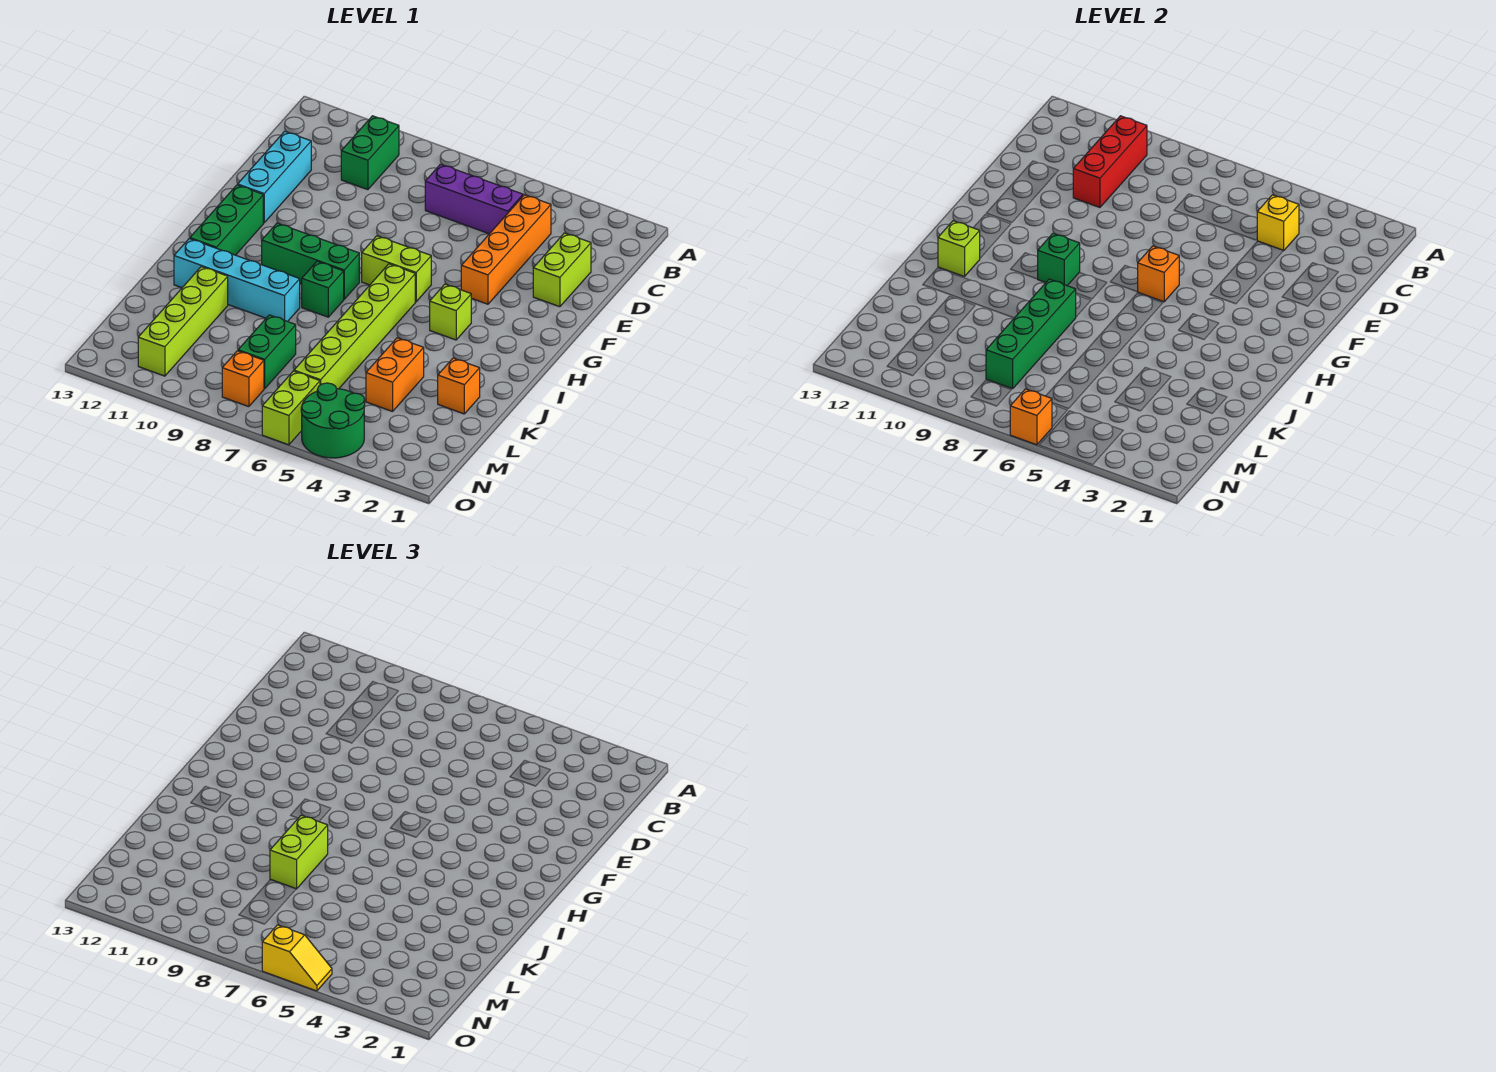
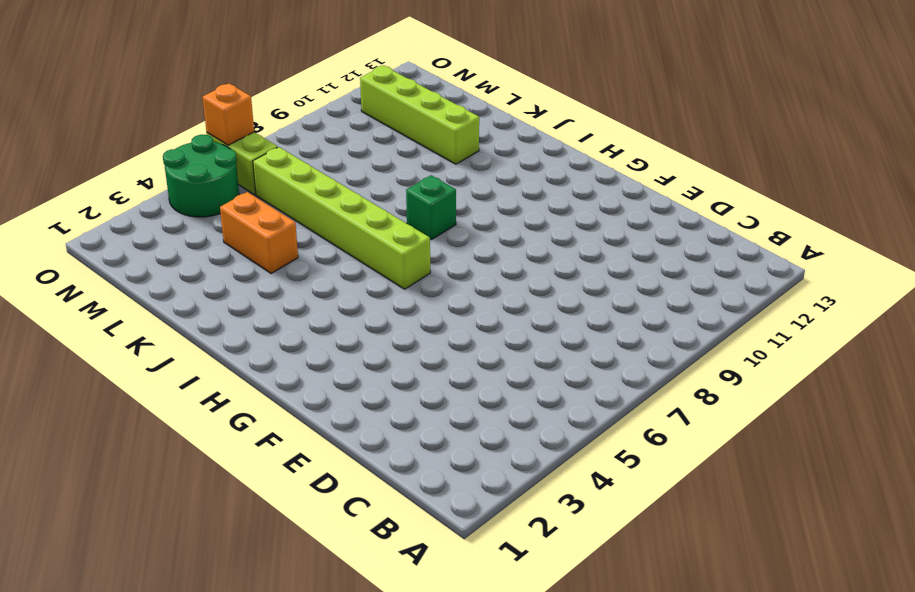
none -> green brick B10:C10 level 1
none -> orange brick C4:F4 level 1
none -> purple brick C5:C7 level 1

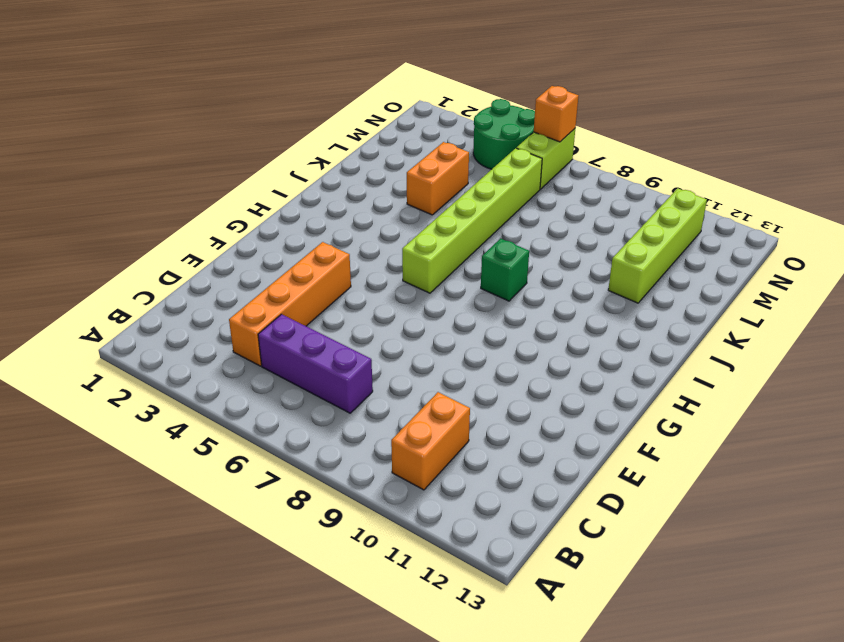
orange brick B10:C10 level 1 -> green brick B10:C10 level 1
none -> lime brick D2:E2 level 1
none -> cyan brick D12:F12 level 1
none -> lime brick G6:G7 level 1

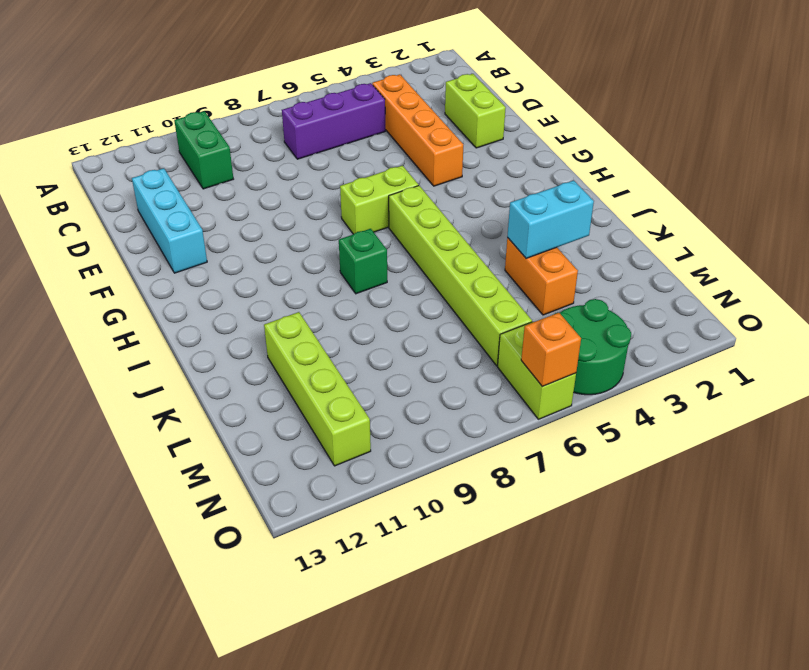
cyan brick K3:K4 level 2 -> none
none -> green brick G12:I12 level 1
none -> lime brick H4 level 1
none -> green brick H8:H10 level 1

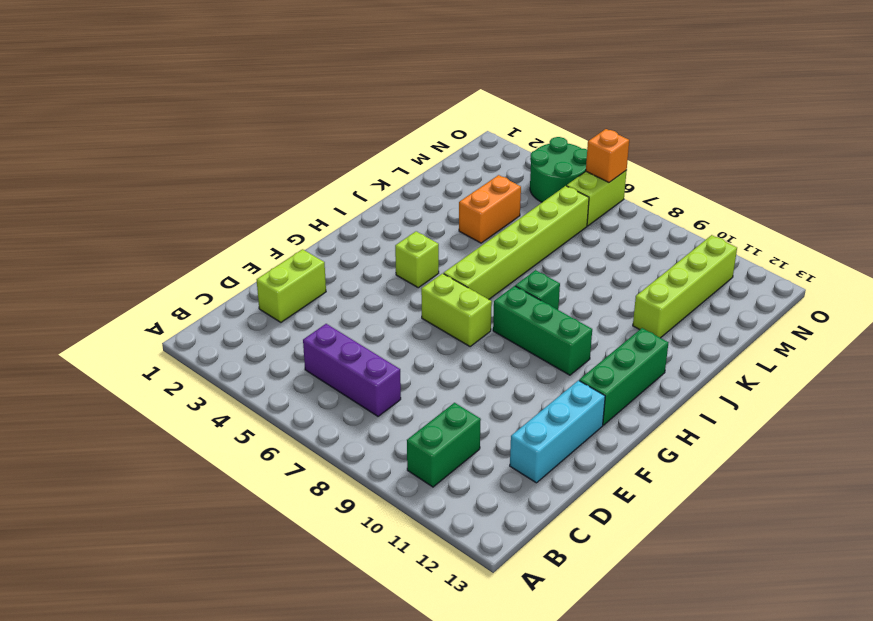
none -> orange brick C4:F4 level 1
none -> cyan brick J9:J12 level 1
none -> orange brick K2 level 1

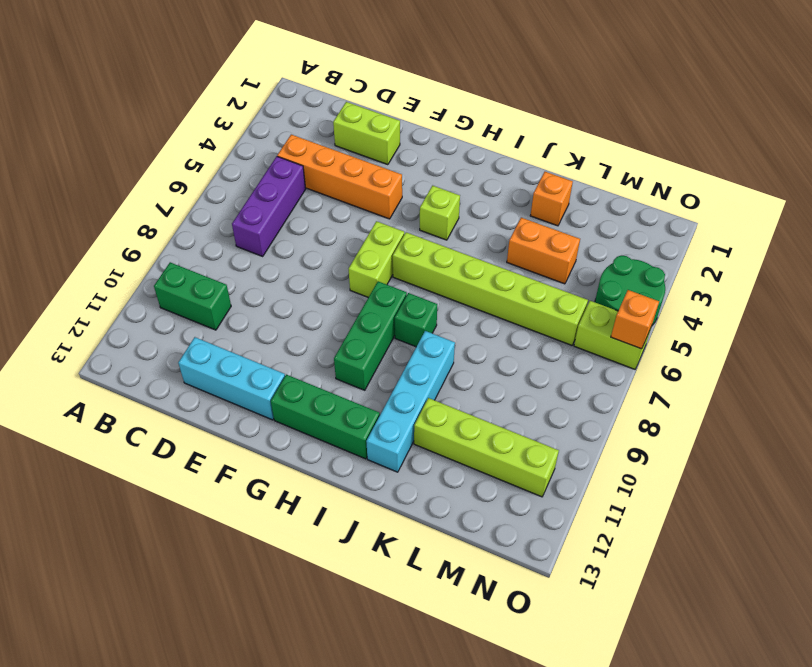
none -> green brick L8:M8 level 1
none -> orange brick N8 level 1
none -> red brick B10:D10 level 2

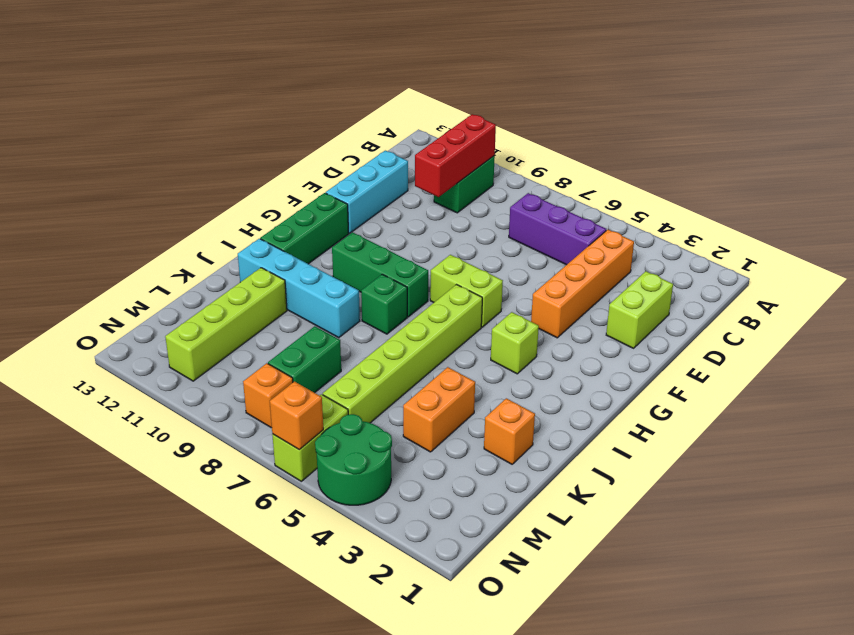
none -> yellow brick C4 level 2
none -> orange brick G6 level 2
none -> green brick H9 level 2

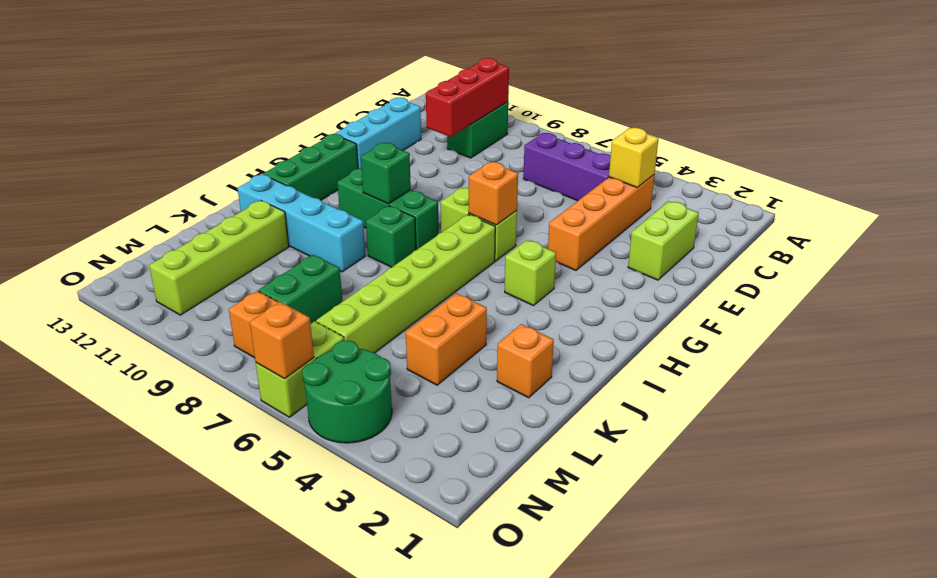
none -> lime brick I12 level 2
none -> green brick J8:M8 level 2
none -> lime brick J8:K8 level 3

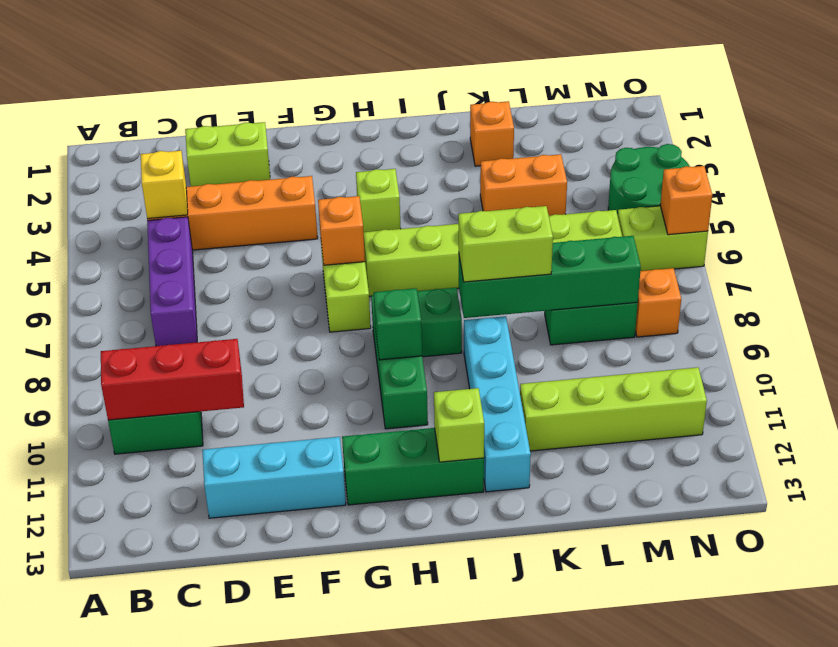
none -> yellow slope O5:O6 level 3 top 6

